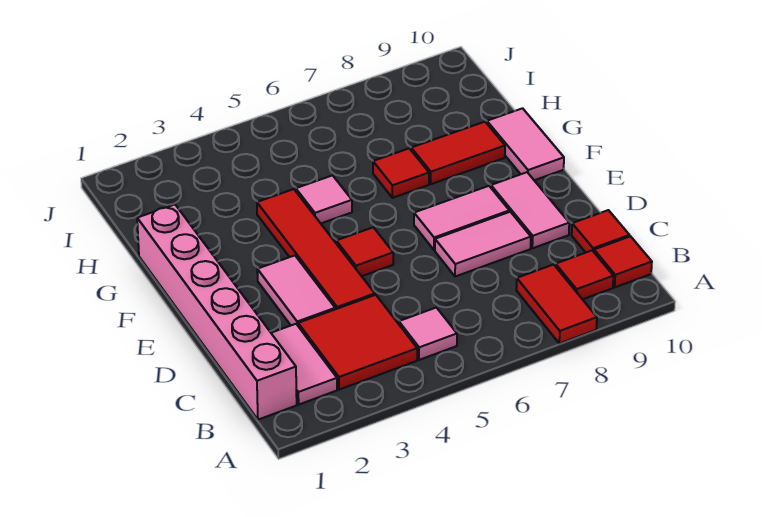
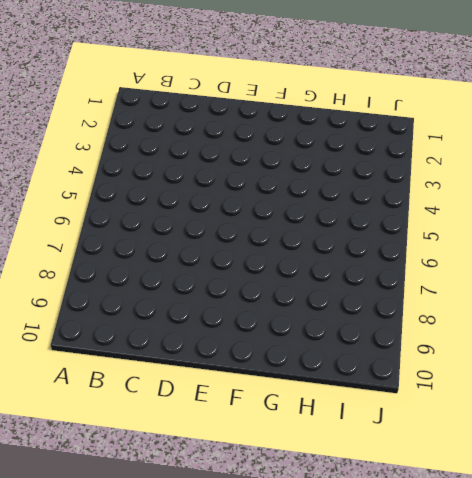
none -> red tile A8:B8 level 1
none -> pink brick B1:G1 level 1
none -> pink tile B2:C2 level 1

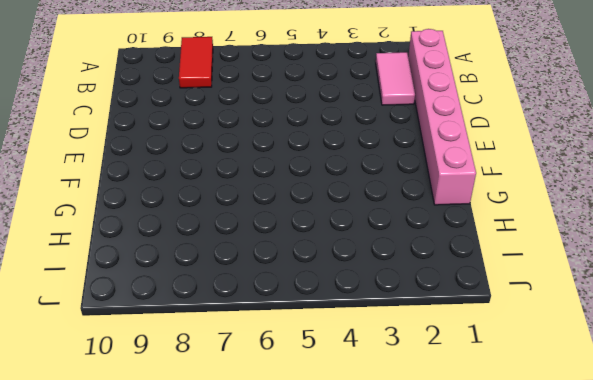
none -> red tile B3:C4 level 1
none -> pink tile B5 level 1
none -> red tile B9 level 1

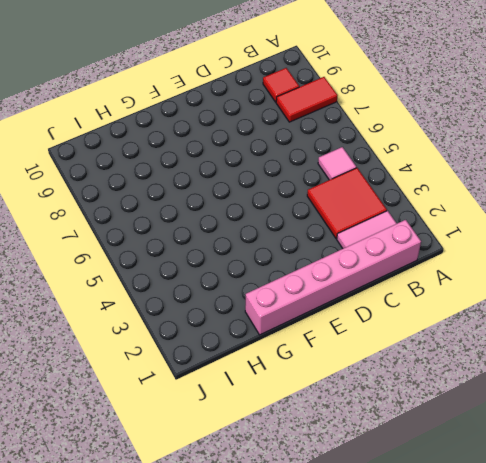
none -> red tile B10 level 1
none -> red tile C10 level 1
none -> pink tile D3:E3 level 1

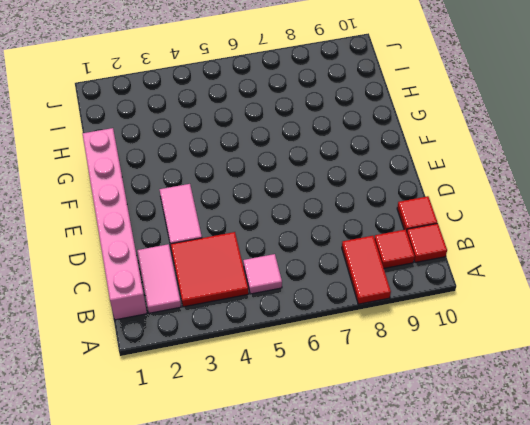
none -> red tile D4:G4 level 1
none -> pink tile D7:D8 level 1
none -> pink tile D9:E9 level 1

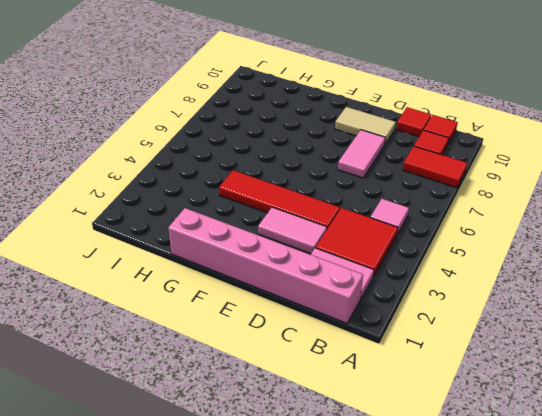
tan tile D9:E9 level 1 -> pink tile D9:E9 level 1
none -> red tile E5 level 1
none -> pink tile E7:E8 level 1
none -> pink tile F10:G10 level 1

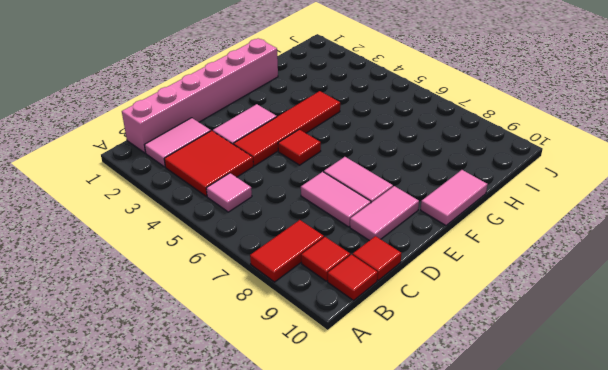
none -> pink tile G5 level 1
none -> red tile G7 level 1
none -> red tile G8:G9 level 1

